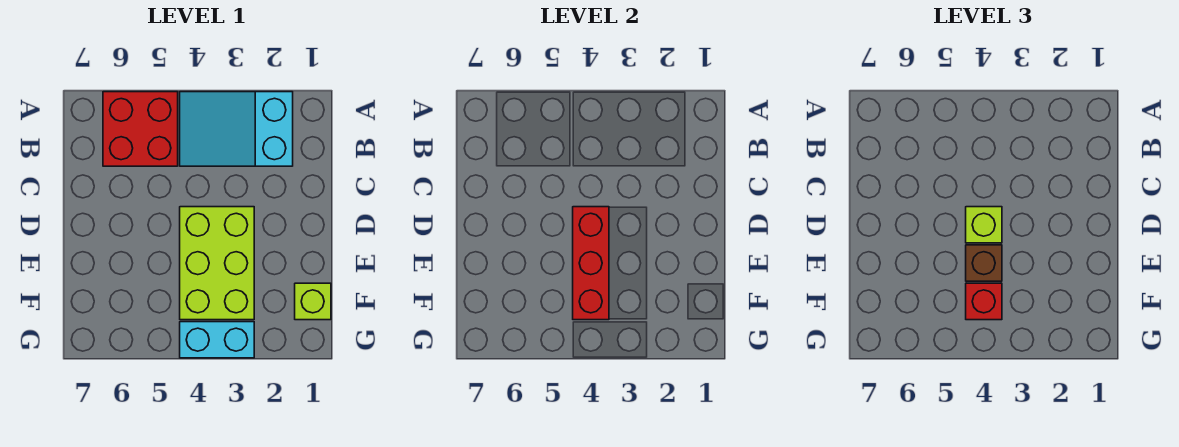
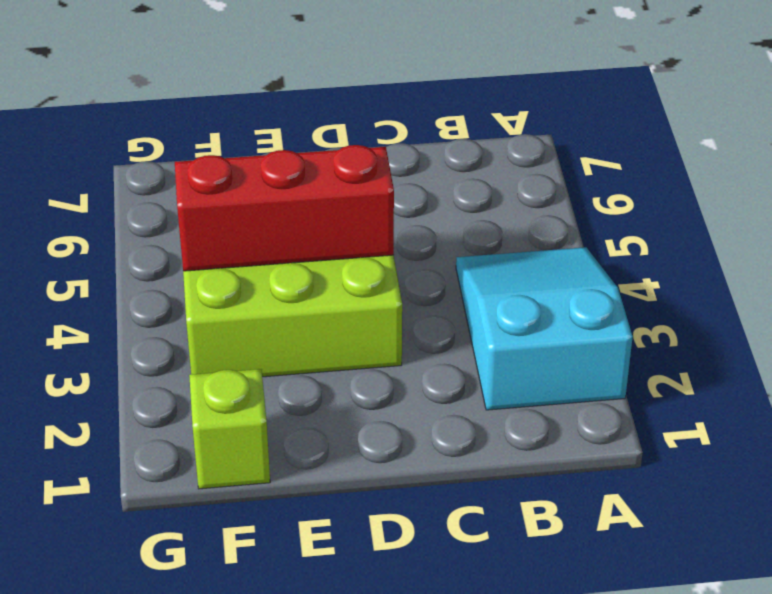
none -> red brick A5:B6 level 1
none -> cyan brick G3:G4 level 1

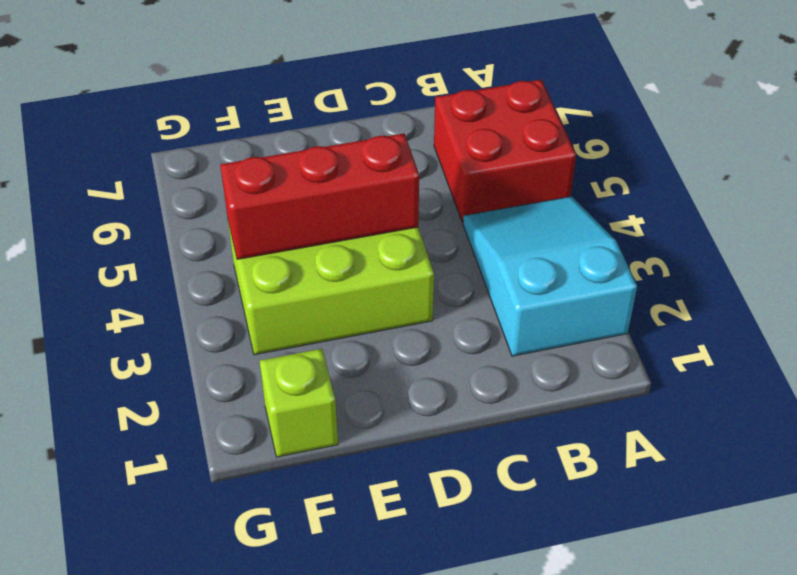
none -> cyan brick G3:G4 level 1
none -> lime brick D4 level 3

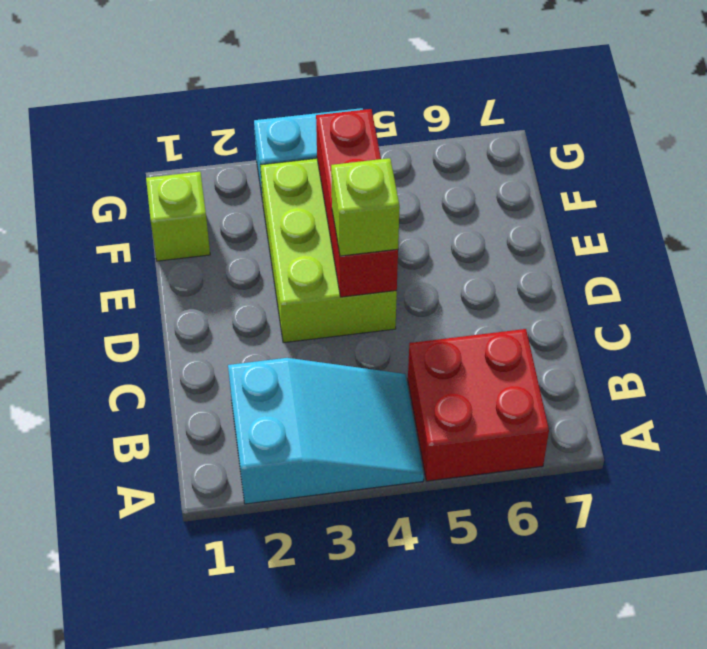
none -> brown brick E4 level 3
none -> red brick F4 level 3

